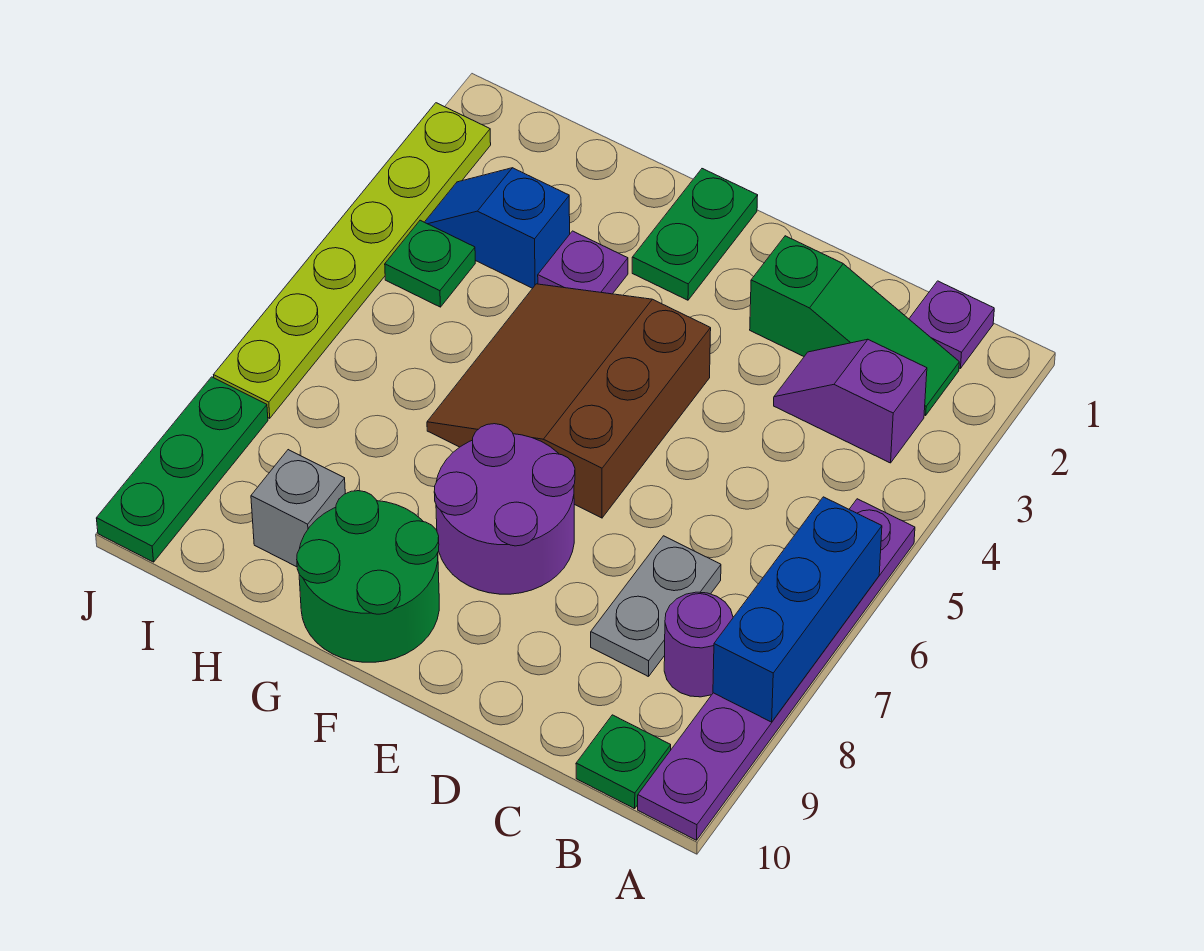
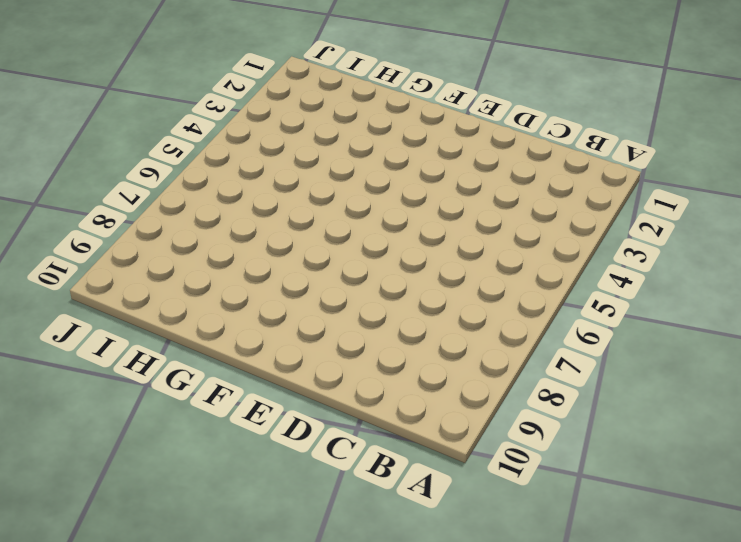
none -> purple plate A5:A10 level 1
none -> purple plate B1 level 1
none -> green slope B2:D2 level 1 top D

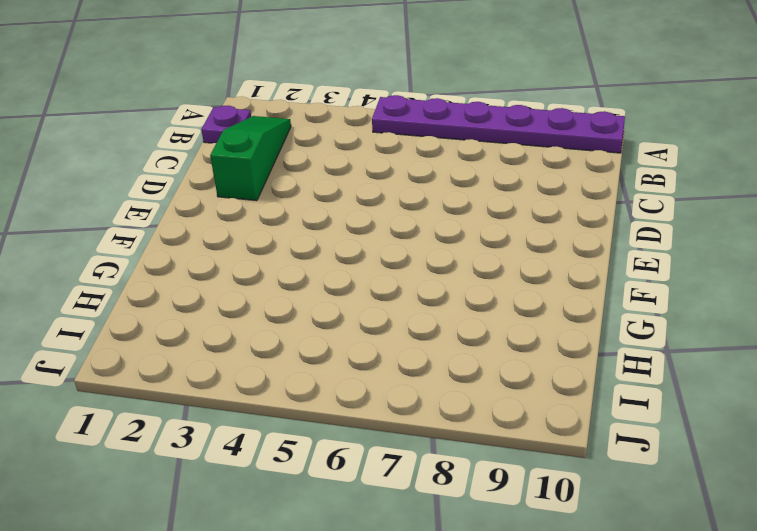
none -> purple slope B3:C3 level 1 top B
none -> purple round brick B8 level 1
none -> green plate B10 level 1

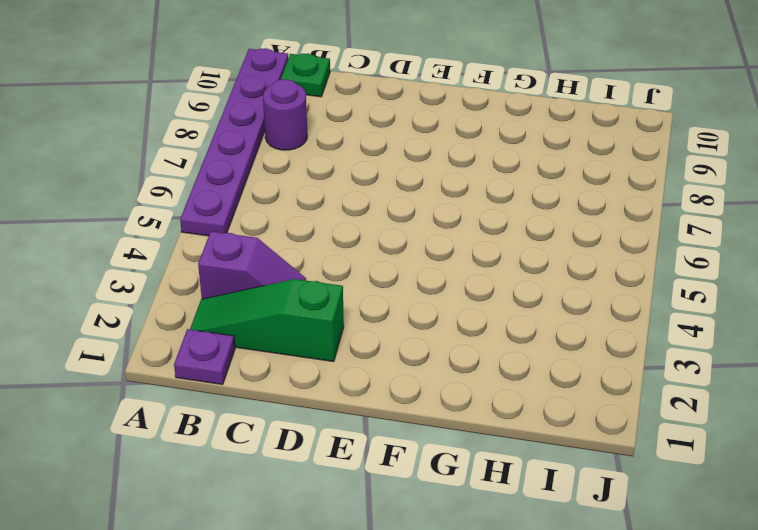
none -> grey plate C7:C8 level 1
none -> brown slope E4:G6 level 1 top E
none -> purple round brick E7:F8 level 1

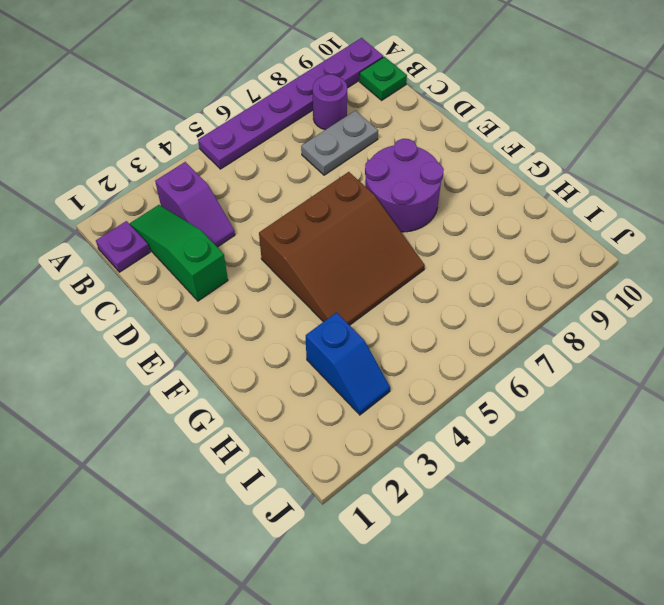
none -> green plate F1:F2 level 1
none -> green round brick F9:G10 level 1
none -> purple plate G3 level 1

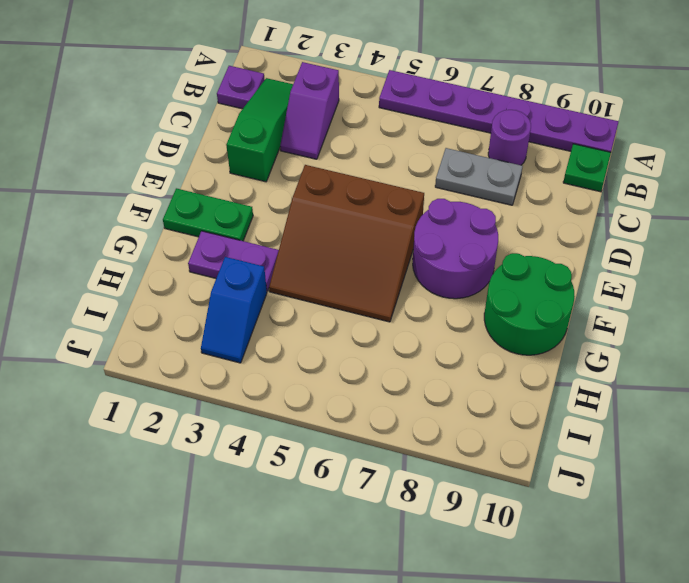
purple plate G2:G3 level 1 -> purple plate G3 level 1
none -> grey brick H9 level 1
none -> green plate I4 level 1
none -> lime plate J2:J7 level 1

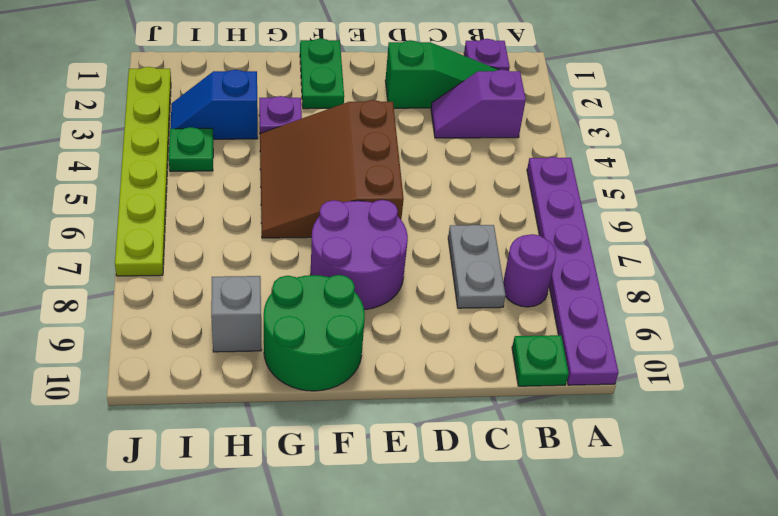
none -> green plate J8:J10 level 1
none -> blue brick A6:A8 level 2

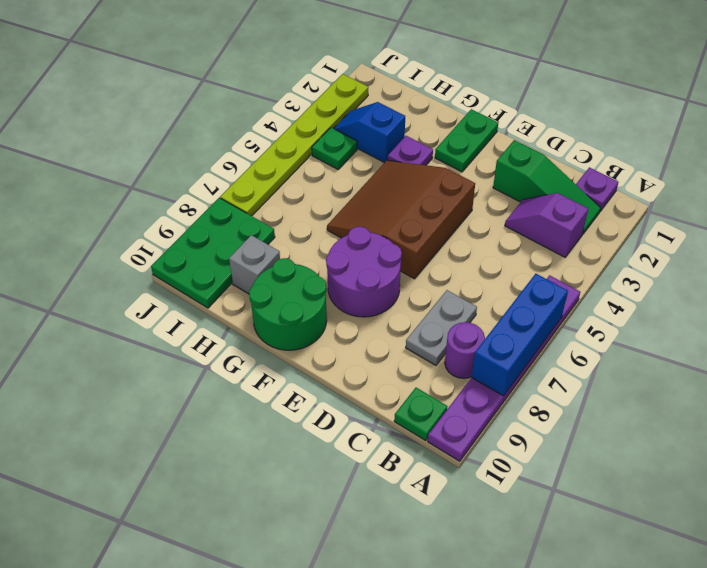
green plate I8:J10 level 1 -> green plate J8:J10 level 1

